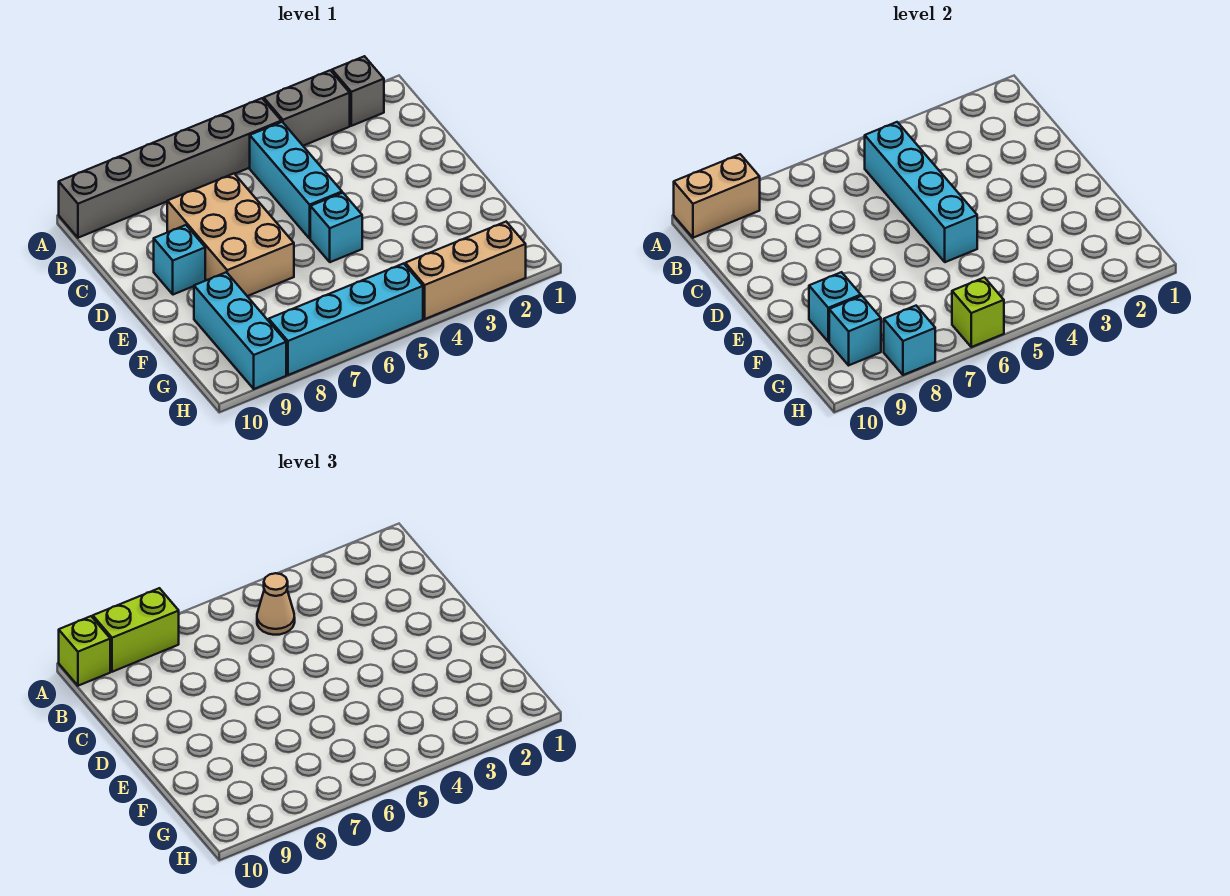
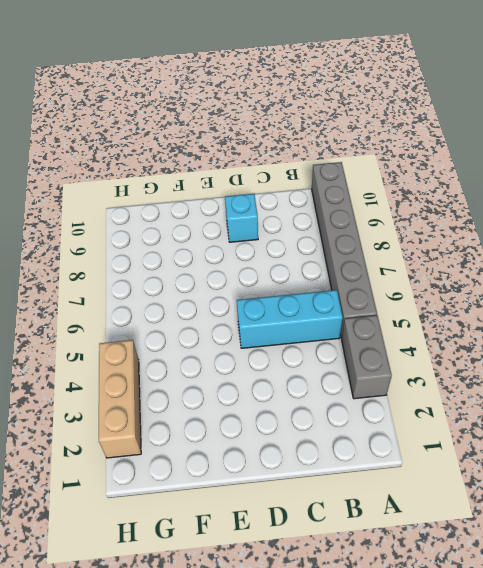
none -> grey brick A2 level 1
none -> tan brick C7:E8 level 1
none -> cyan brick E5 level 1

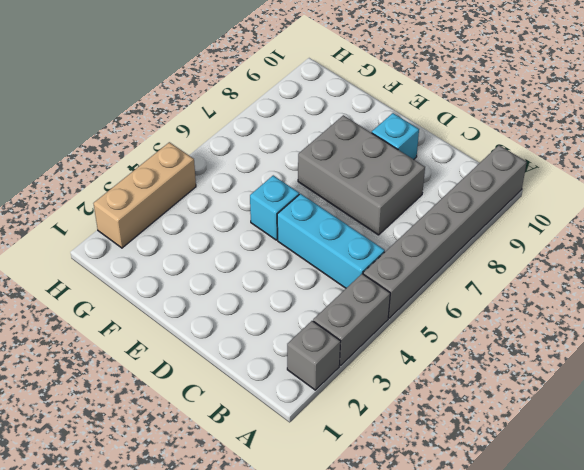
grey brick C7:E8 level 1 -> tan brick C7:E8 level 1
none -> cyan brick F9:H9 level 1
none -> cyan brick H5:H8 level 1
none -> tan brick A9:A10 level 2

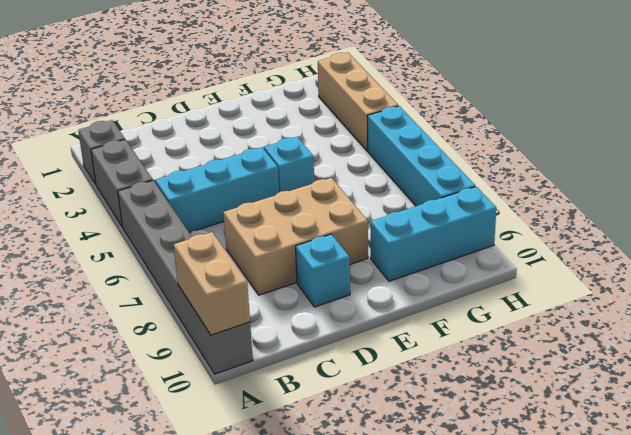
none -> cyan brick B5:E5 level 2
none -> cyan brick F9 level 2
none -> cyan brick G9 level 2

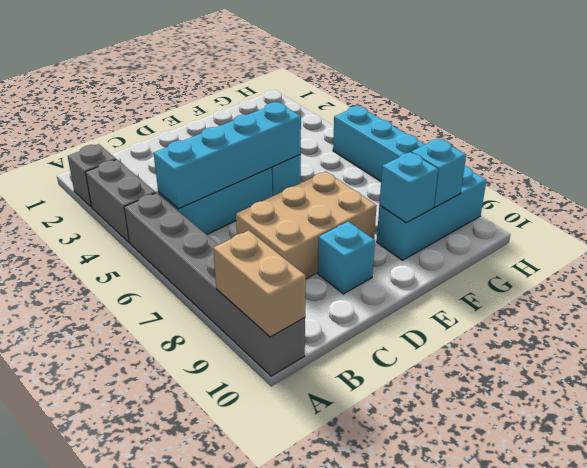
none -> tan brick H2:H4 level 1
none -> lime brick H6 level 2
none -> cyan brick H8 level 2

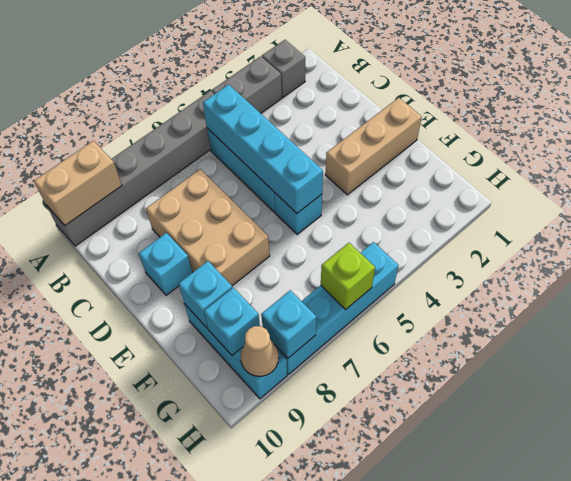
tan brick E1:E3 level 1 -> tan brick H2:H4 level 1
tan cone H9 level 2 -> tan cone B5 level 3
none -> lime brick A8:A9 level 3
none -> lime brick A10 level 3

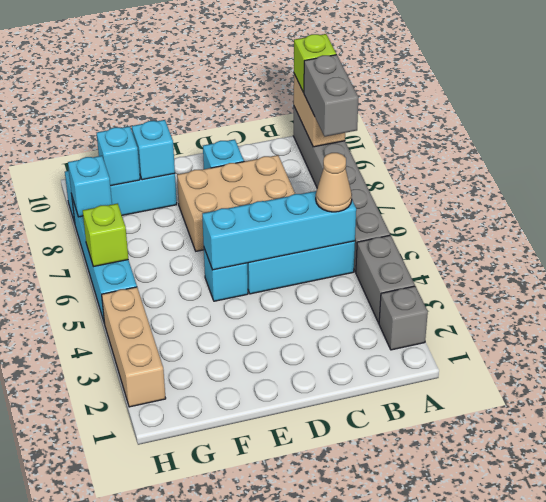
grey brick A8:A9 level 3 -> lime brick A8:A9 level 3

